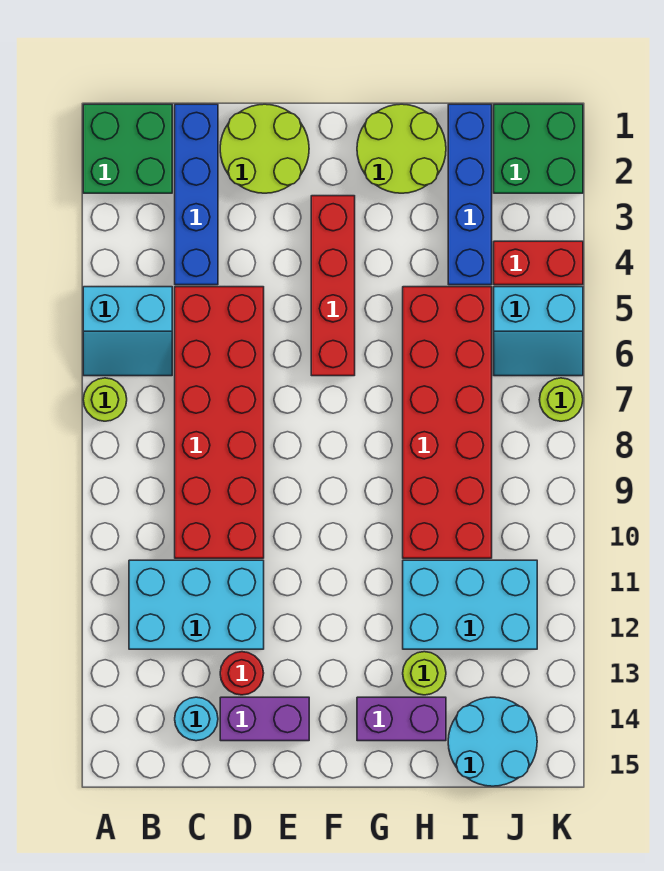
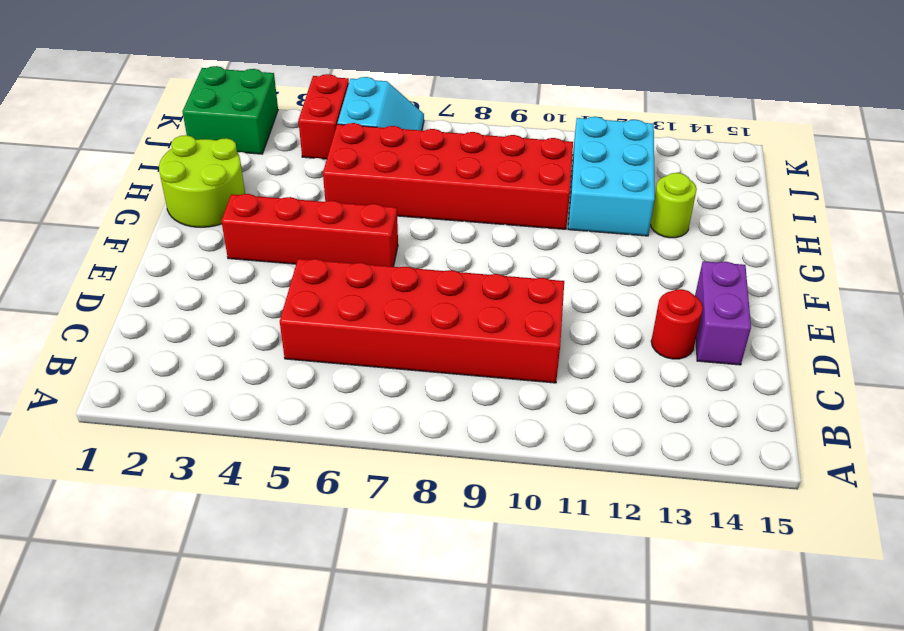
none -> green brick A1:B2 level 1
none -> cyan slope A5:B6 level 1 top 5
none -> lime round brick A7 level 1

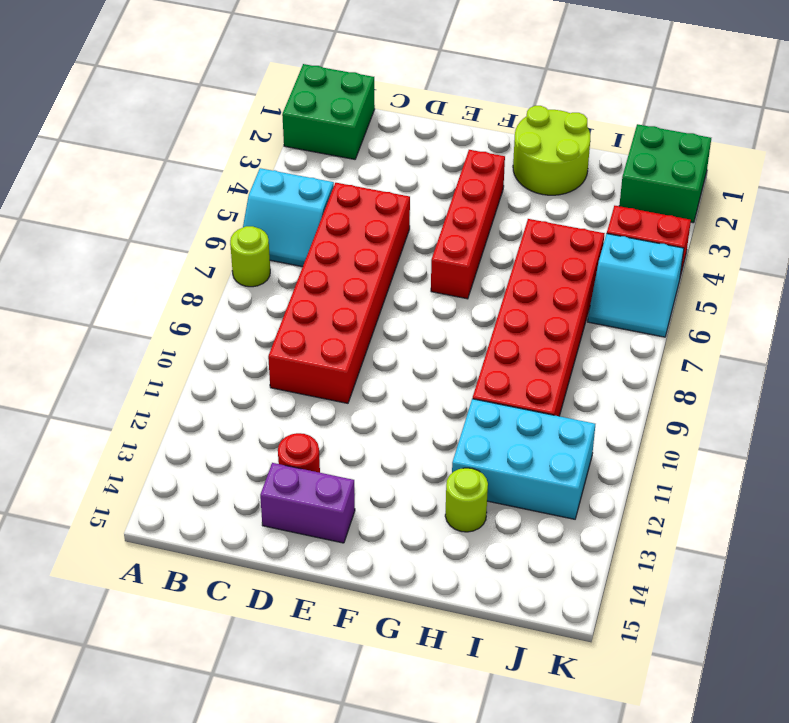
none -> cyan brick B11:D12 level 1
none -> blue brick C1:C4 level 1
none -> cyan round brick C14 level 1

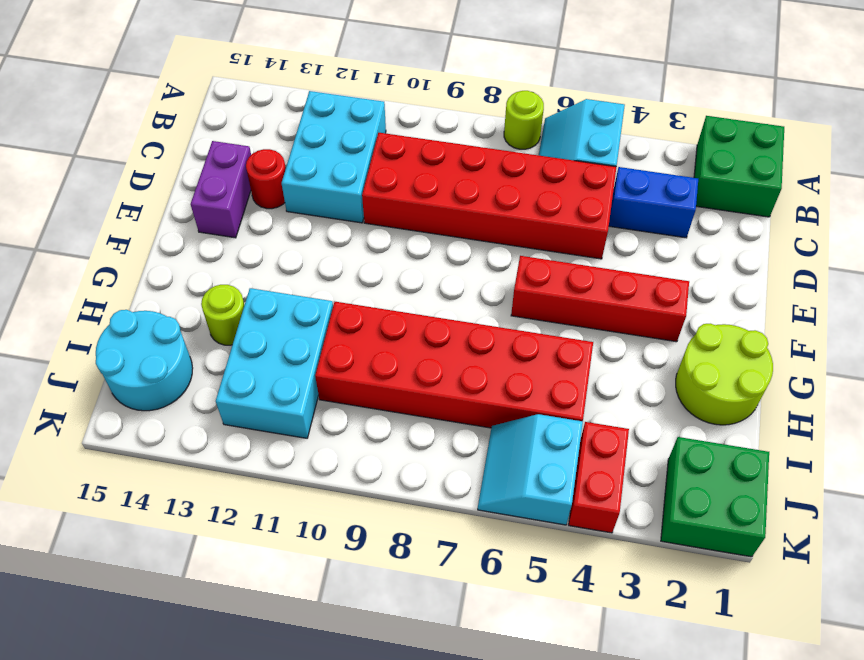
blue brick C3:C4 level 1 -> blue brick C1:C4 level 1
none -> cyan round brick C14 level 1
none -> lime round brick D1:E2 level 1
none -> purple brick G14:H14 level 1

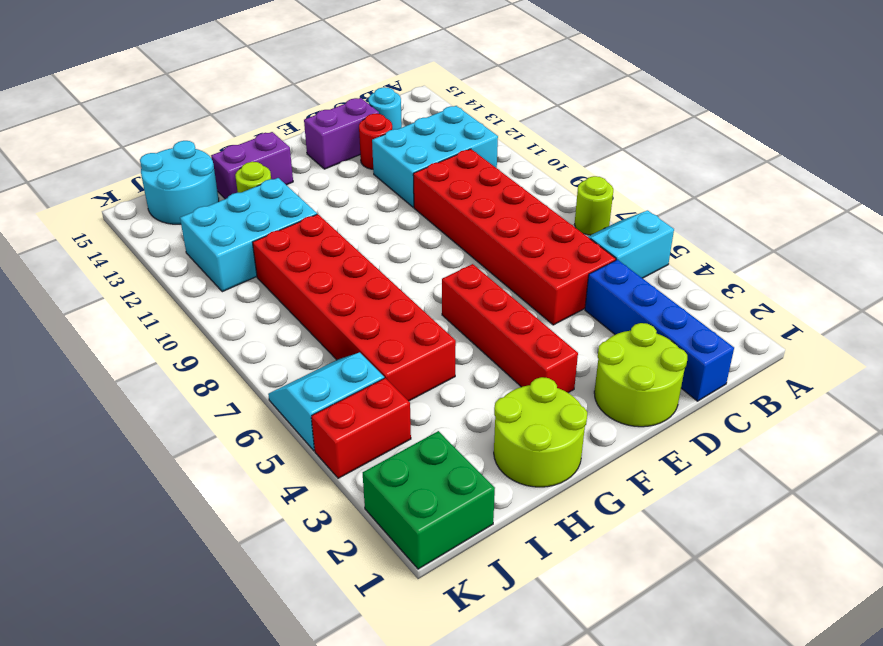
none -> green brick A1:B2 level 1
none -> blue brick I1:I4 level 1
none -> lime round brick K7 level 1

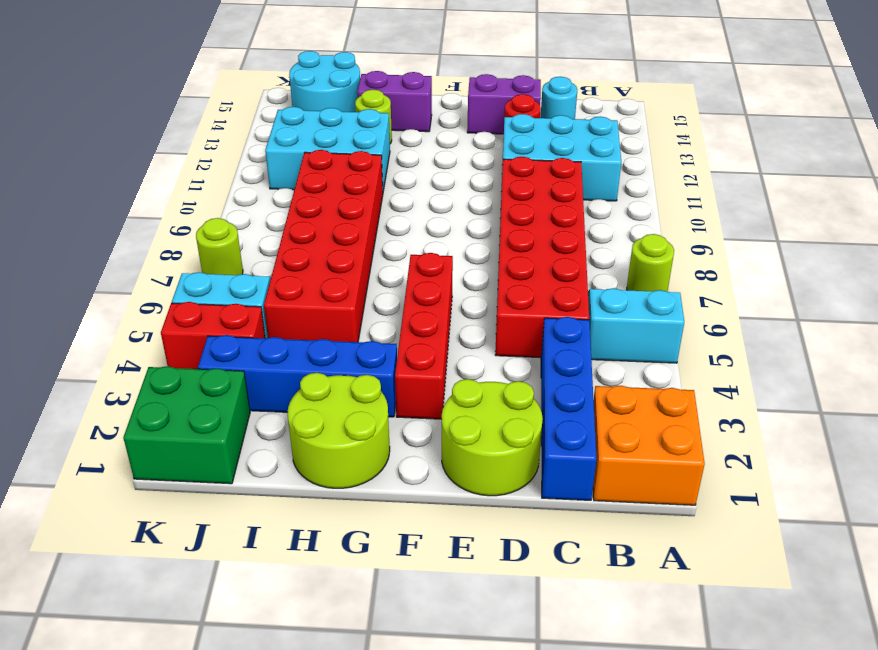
orange brick A1:B2 level 1 -> green brick A1:B2 level 1
blue brick G3:J3 level 1 -> blue brick I1:I4 level 1

